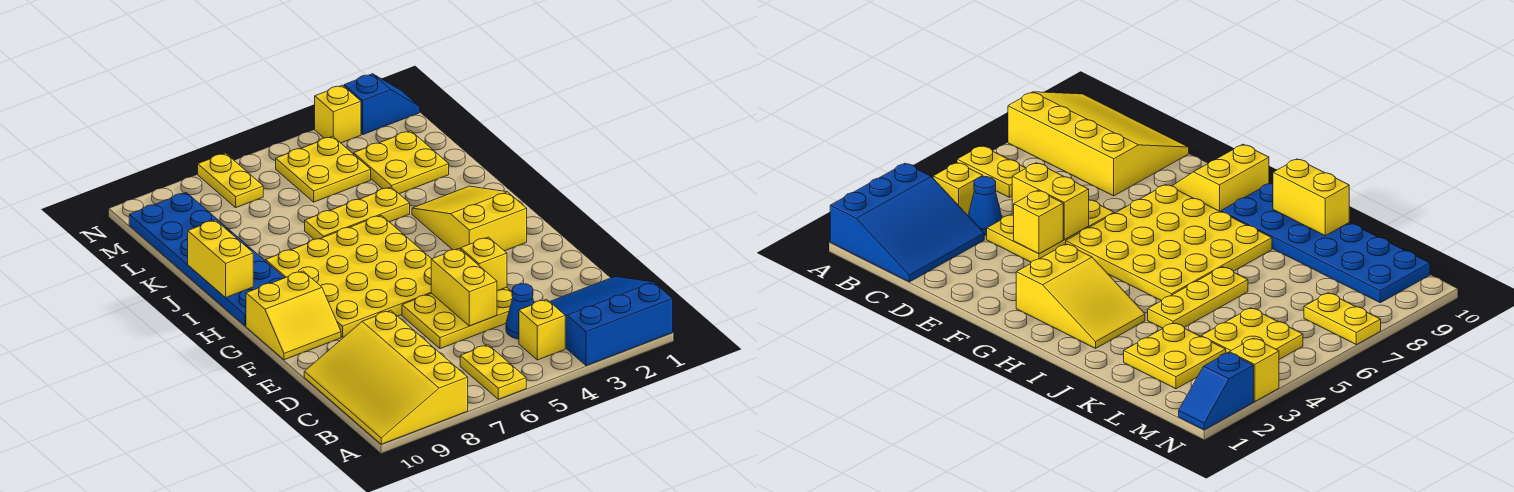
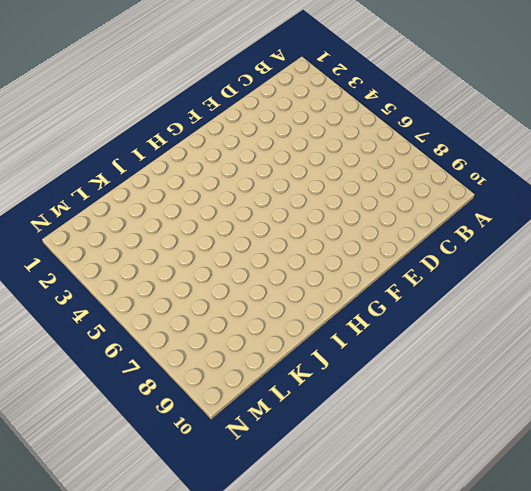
none -> blue slope A1:C3 level 1 top A
none -> yellow plate A6:B6 level 1
none -> yellow slope A8:D10 level 1 top 8

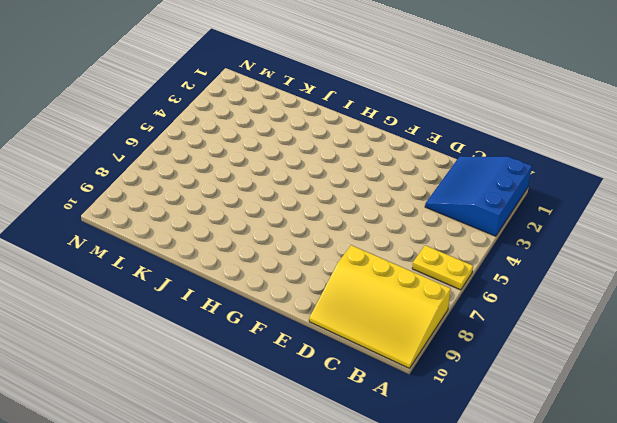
none -> yellow brick B4 level 1
none -> blue cone C4 level 1
none -> yellow plate D4:E6 level 1

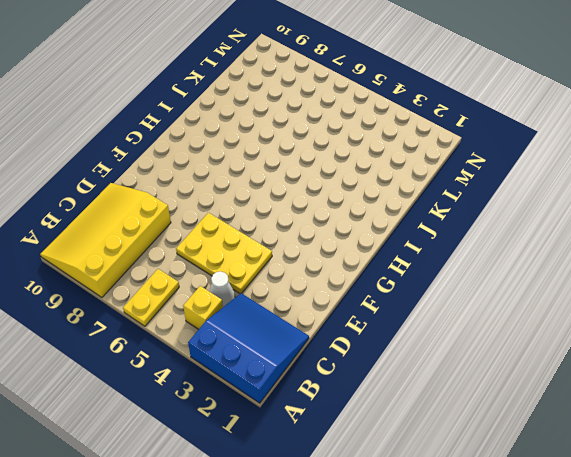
white cone C4 level 1 -> blue cone C4 level 1
none -> yellow plate F5:I8 level 1
none -> yellow slope F9:G10 level 1 top G
none -> yellow slope G2:I3 level 1 top G

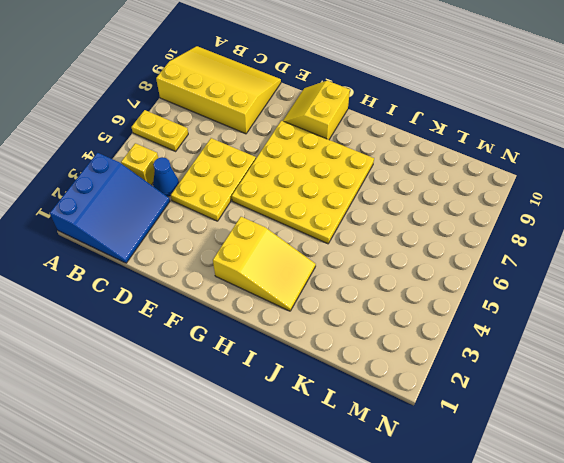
none -> blue plate H9:M10 level 1
none -> yellow plate J4:J6 level 1
none -> yellow plate K2:L3 level 1

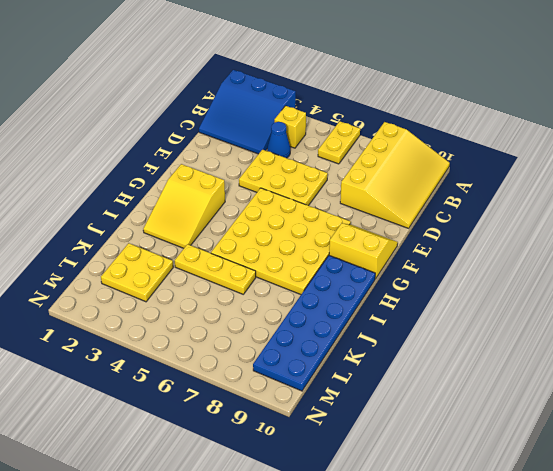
none -> yellow plate L4:M5 level 1
none -> yellow plate M7:N7 level 1
none -> blue slope N1:N2 level 1 top 2

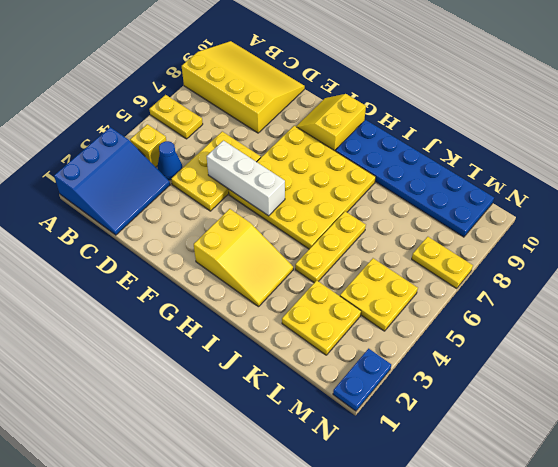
white brick E5:G5 level 2 -> yellow brick D5:E5 level 2
blue plate N1:N2 level 1 -> blue slope N1:N2 level 1 top 2
none -> yellow brick N3 level 1
none -> yellow brick E4 level 2
none -> yellow brick I10:J10 level 2

